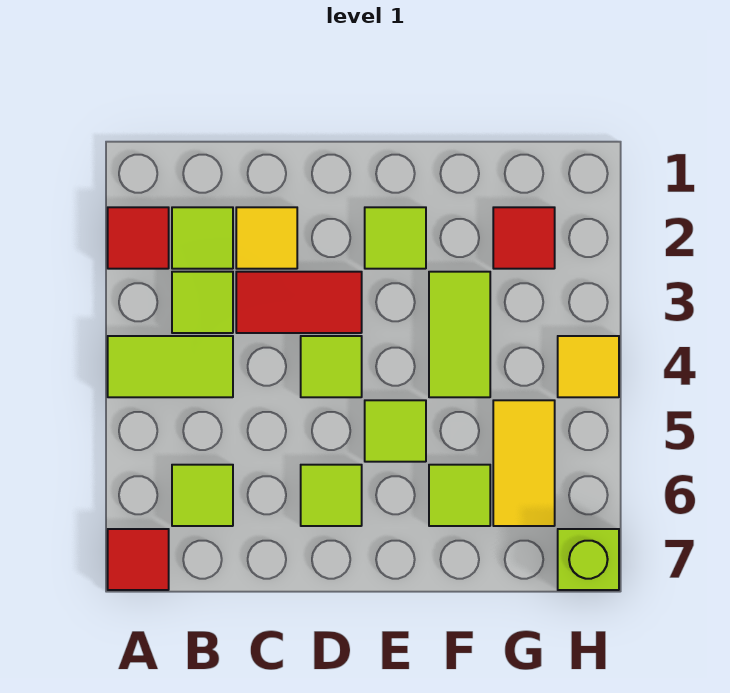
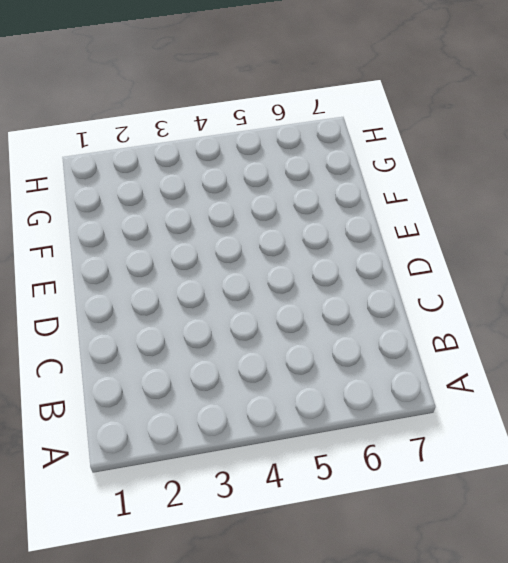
none -> red tile A2 level 1
none -> lime tile A4:B4 level 1
none -> red tile A7 level 1

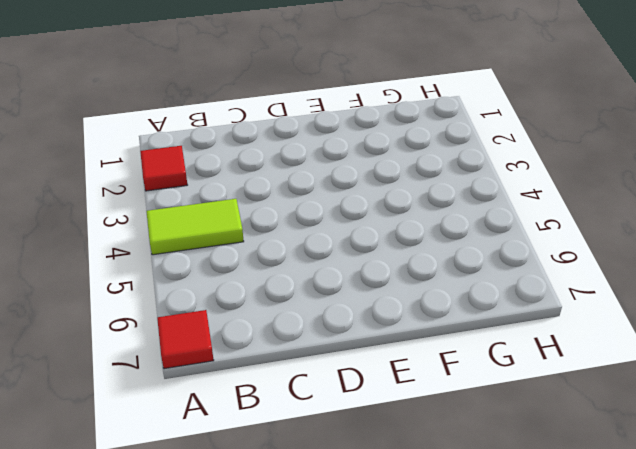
none -> lime tile B2 level 1
none -> lime tile B3 level 1
none -> lime tile B6 level 1

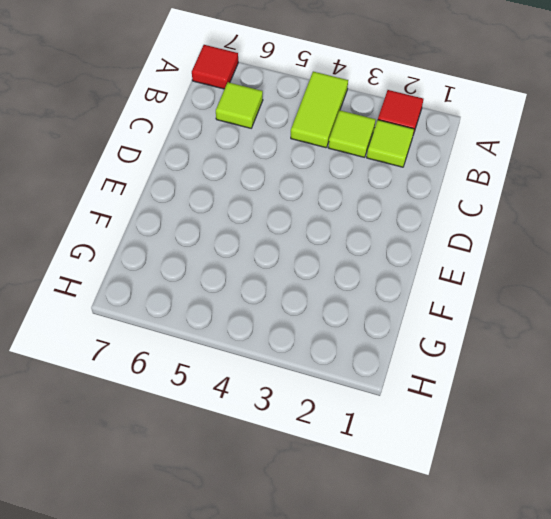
none -> yellow tile C2 level 1
none -> red tile C3:D3 level 1
none -> lime tile D4 level 1

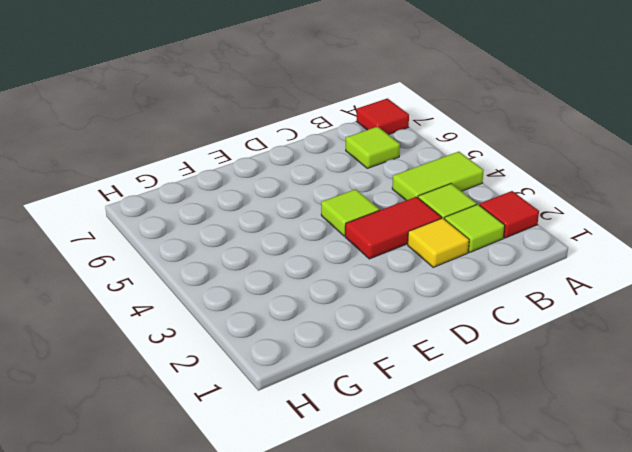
none -> lime tile D6 level 1
none -> lime tile E2 level 1
none -> lime tile E5 level 1

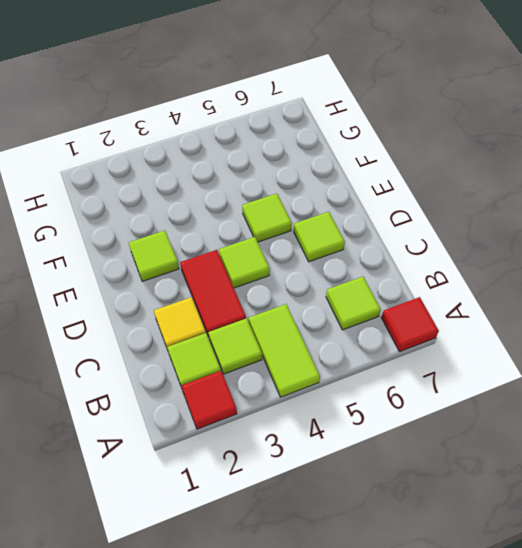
none -> lime tile F3:F4 level 1
none -> lime tile F6 level 1
none -> red tile G2 level 1

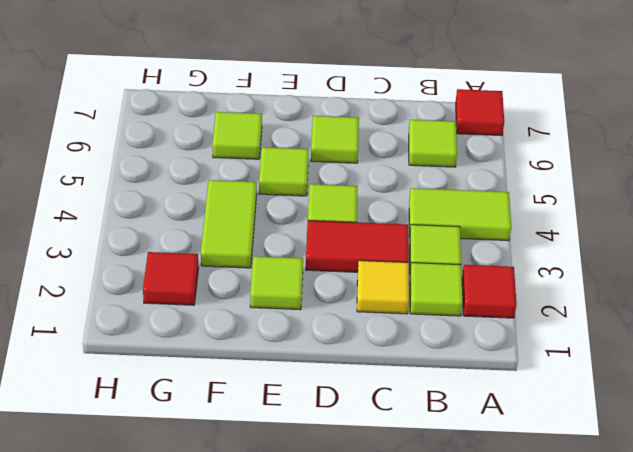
none -> yellow tile G5:G6 level 1
none -> yellow tile H4 level 1
none -> lime brick H7 level 1

